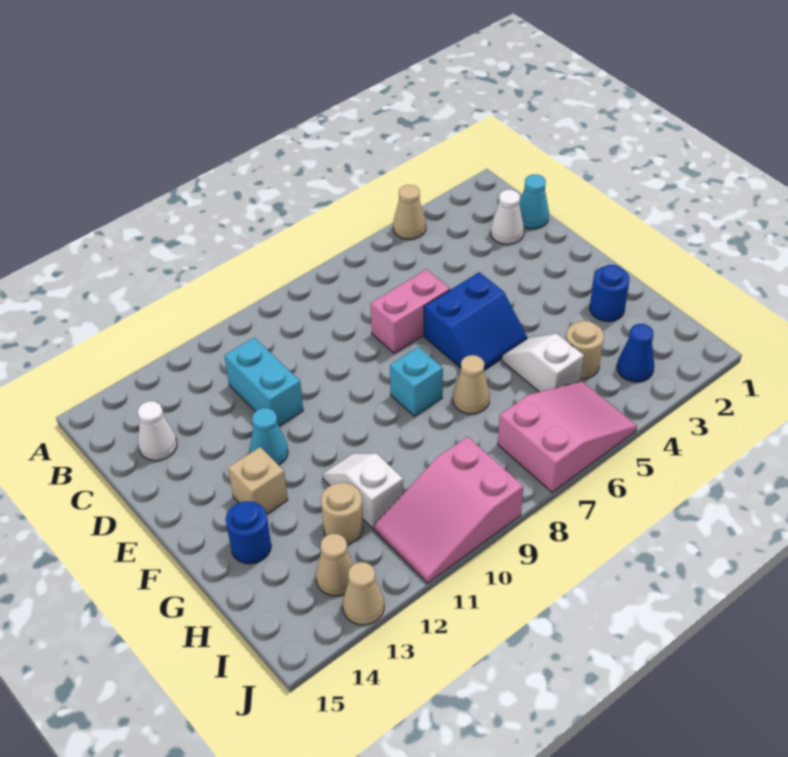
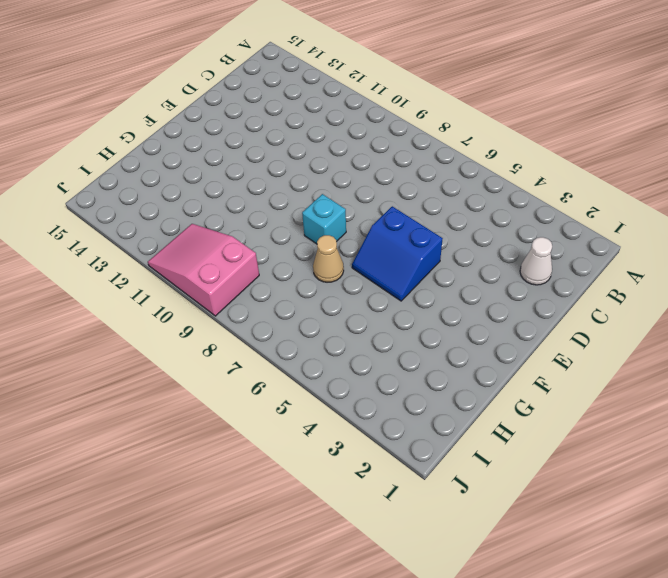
none -> tan cone A4 level 1
none -> cyan cone C1 level 1
none -> cyan brick C11:D11 level 1

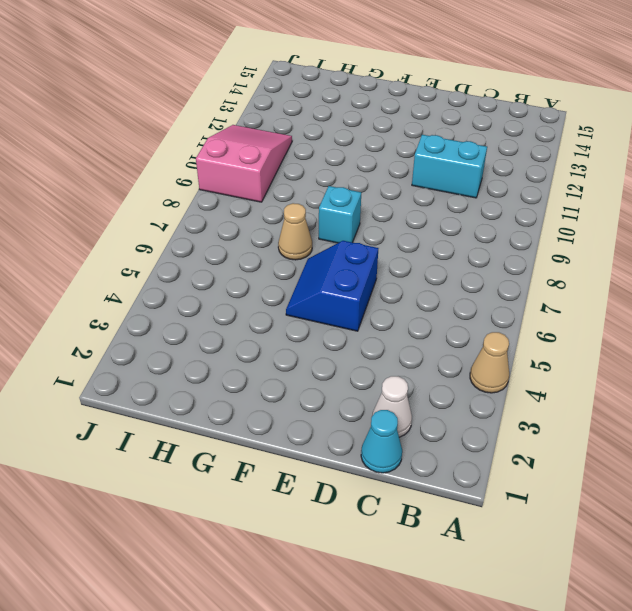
none -> white cone C14 level 1
none -> pink brick D6:D7 level 1
none -> cyan cone E12 level 1

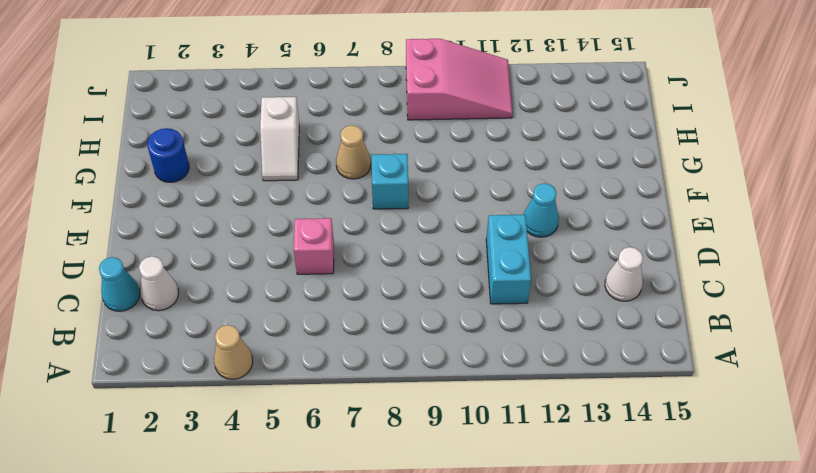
pink brick D6 level 1 -> pink brick D6:D7 level 1
none -> blue slope E5:F6 level 1 top E
none -> tan brick F13 level 1
none -> white slope G11:H11 level 1 top H

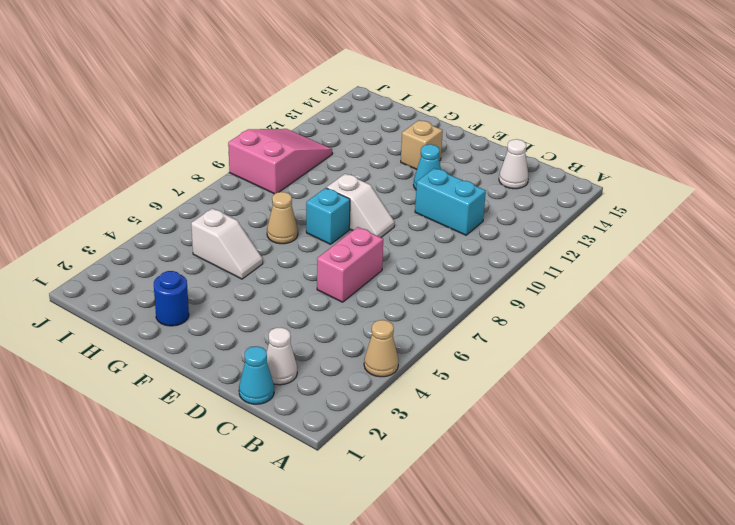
white slope E9:F9 level 1 top F -> white slope G11:H11 level 1 top H
none -> blue slope E5:F6 level 1 top E
none -> blue round brick G14 level 1
none -> tan round brick H4 level 1

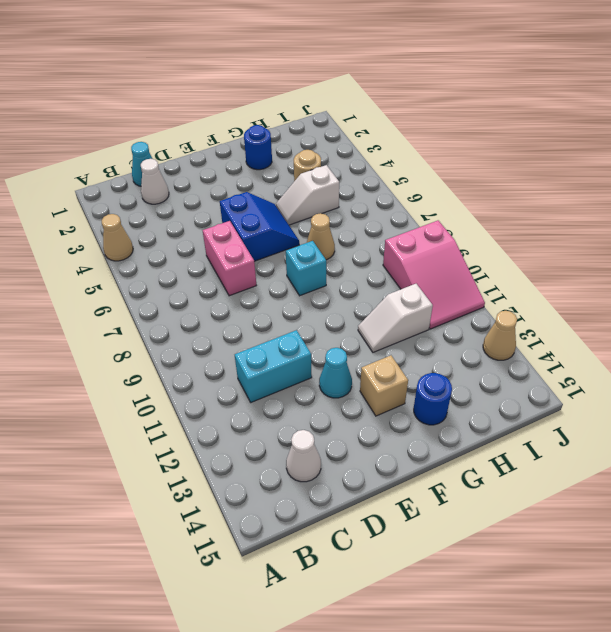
none -> tan round brick H12 level 1
none -> blue cone I3 level 1
none -> pink slope I5:J7 level 1 top 7

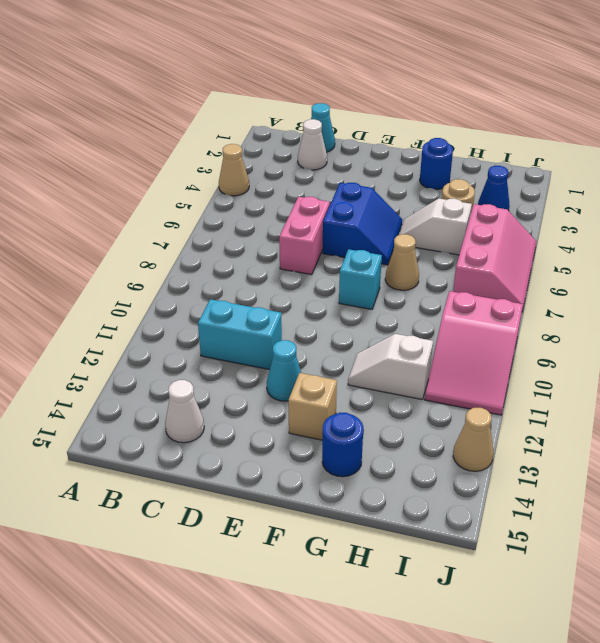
pink slope I5:J7 level 1 top I -> pink slope I5:J7 level 1 top 7
none -> tan round brick H12 level 1
none -> tan cone I13 level 1

